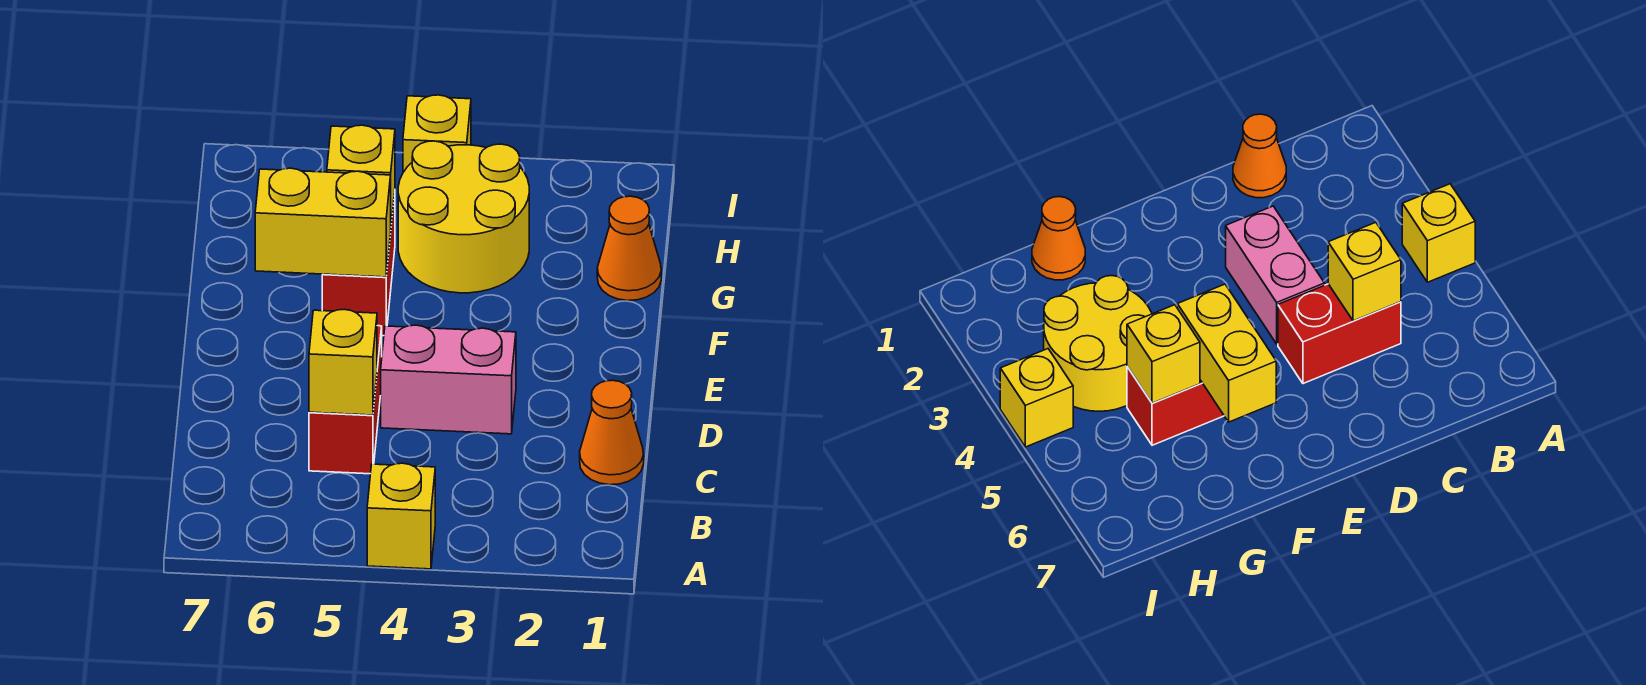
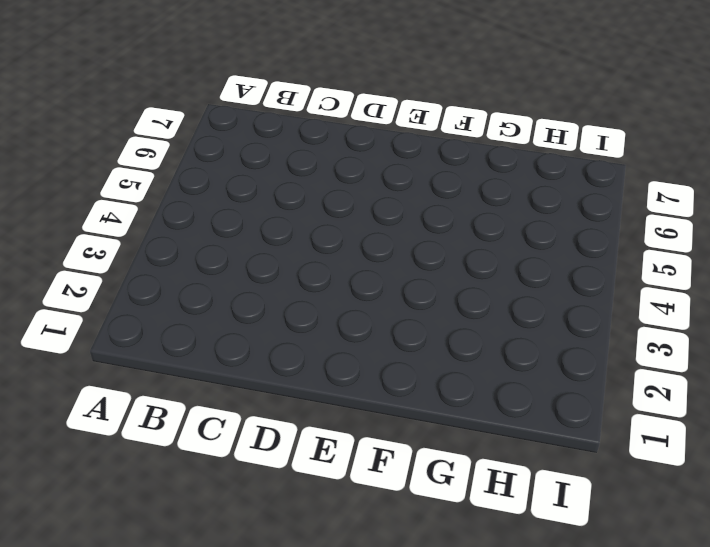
none -> yellow brick A4 level 1
none -> orange cone C1 level 1

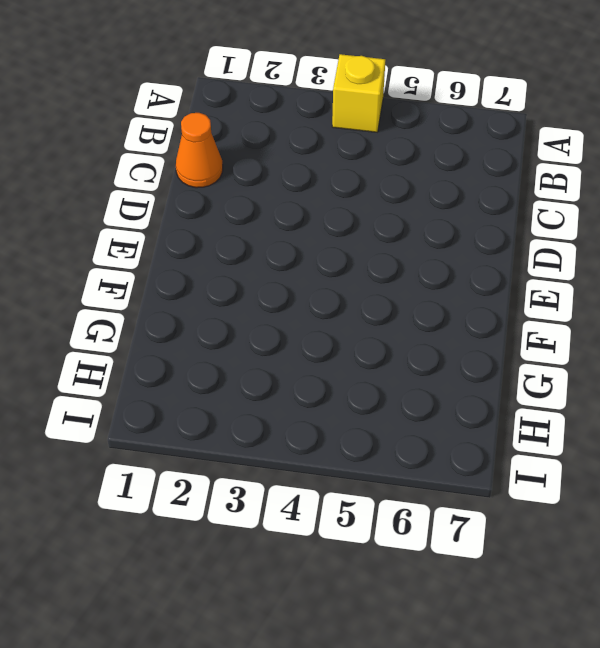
none -> red brick C5:D5 level 1
none -> pink brick D3:D4 level 1

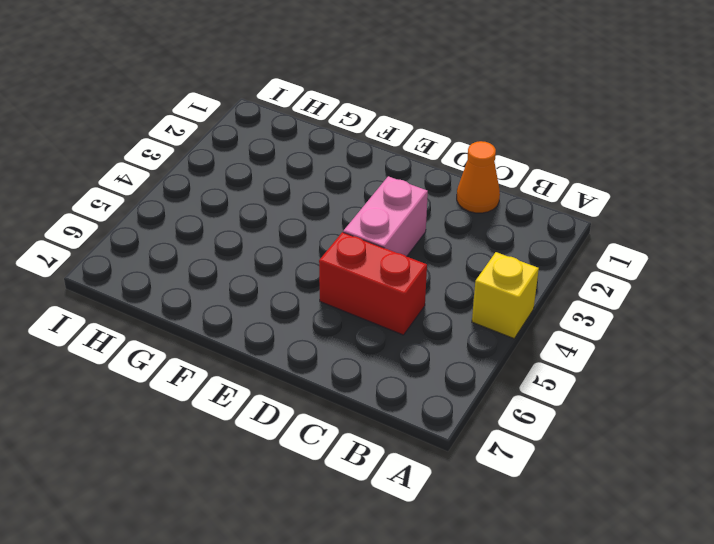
none -> red brick F5:G5 level 1
none -> orange cone G1 level 1

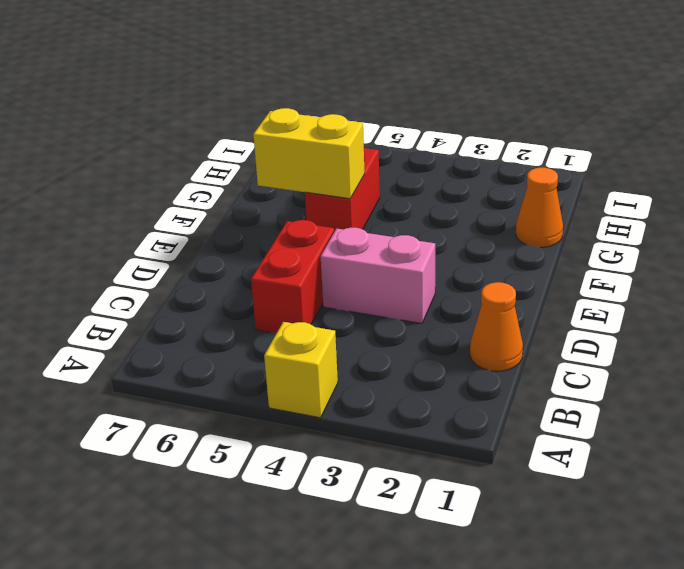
none -> yellow round brick G3:H4 level 1
none -> yellow brick I4 level 1

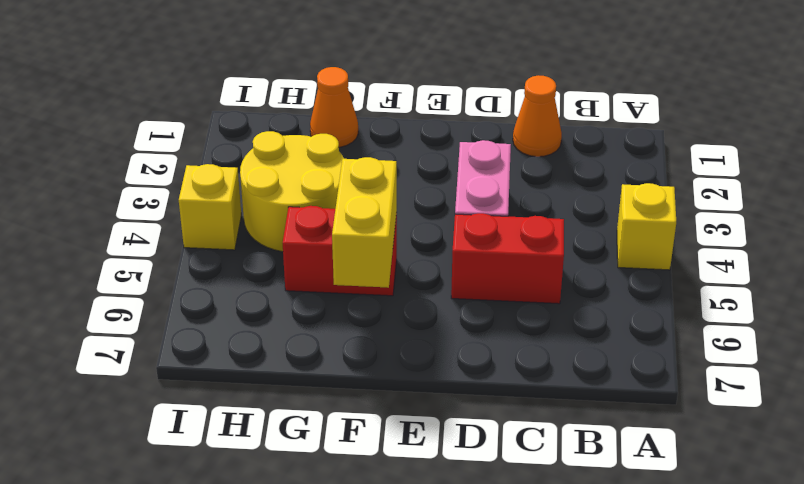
none -> yellow brick C5 level 2
none -> yellow brick G5 level 2

